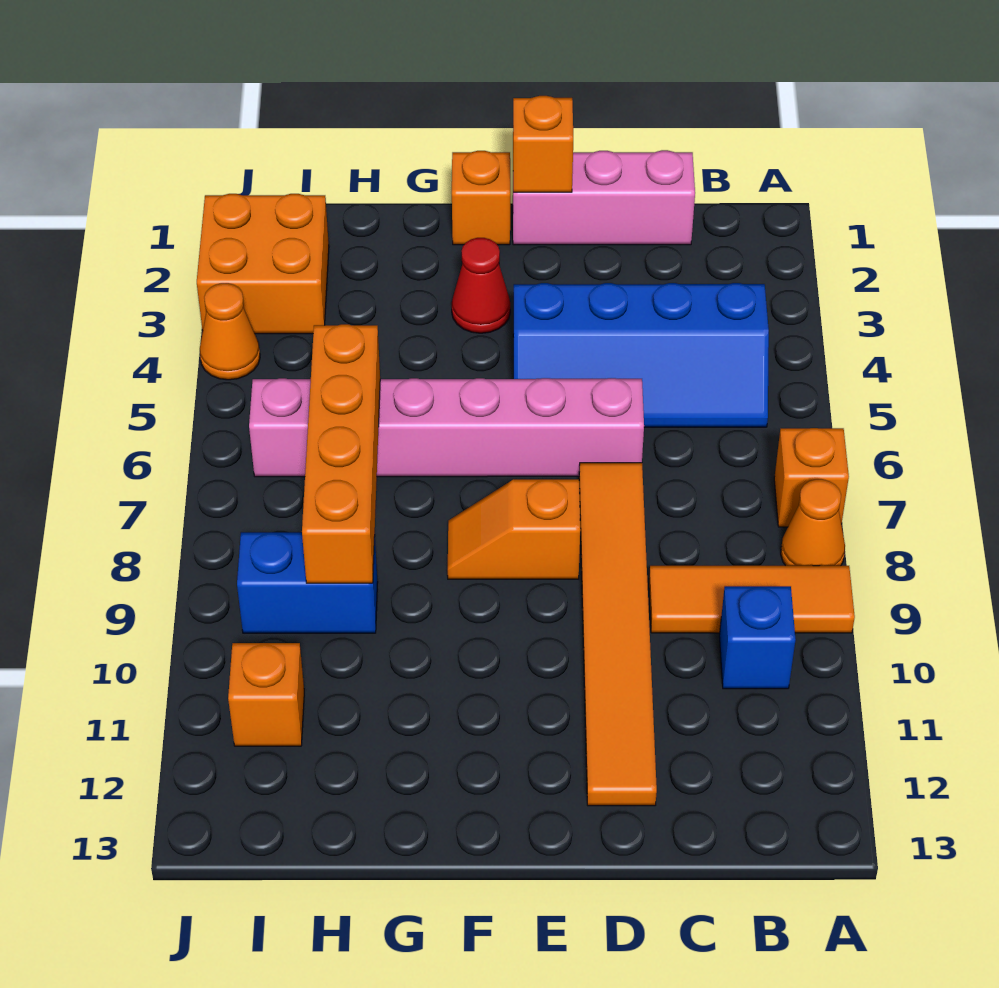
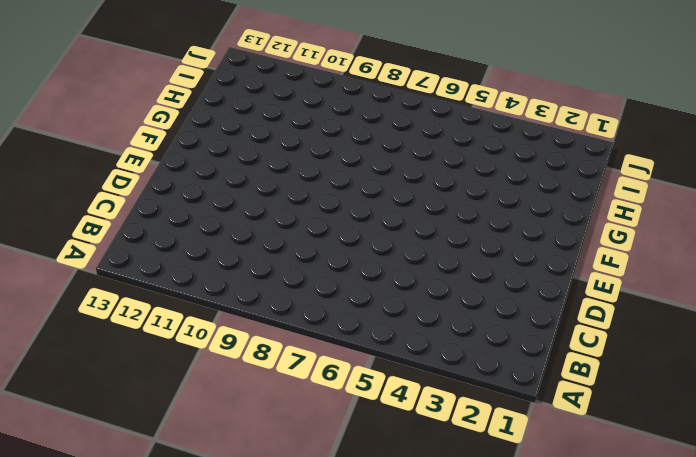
none -> orange brick A7 level 1
none -> orange cone A8 level 1
none -> orange tile A9:C9 level 1

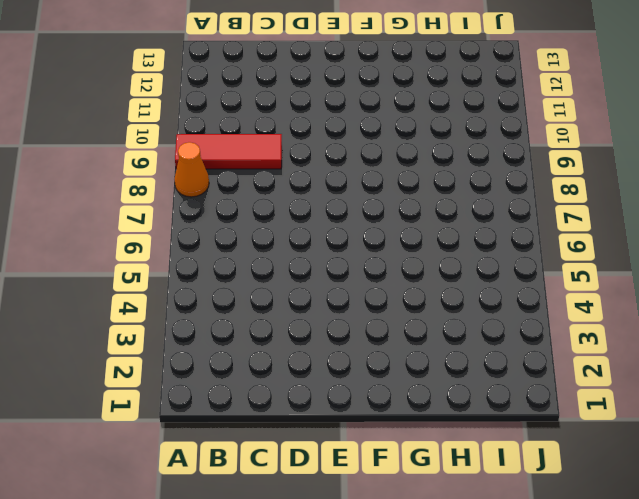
red tile A9:C9 level 1 -> orange tile A9:C9 level 1
none -> orange brick A7 level 1
none -> blue slope B4:E5 level 1 top 4
none -> blue brick B10 level 1

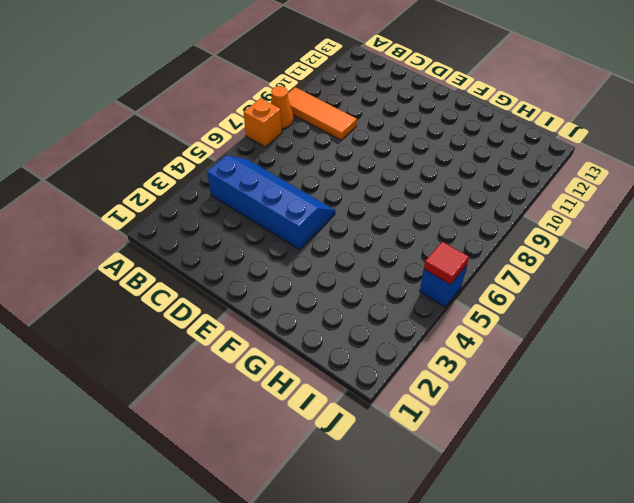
blue brick J5 level 1 -> blue brick B10 level 1
red tile J5 level 2 -> none
none -> pink brick C1:E1 level 1
none -> pink brick D6:I6 level 1
none -> orange tile D7:D12 level 1

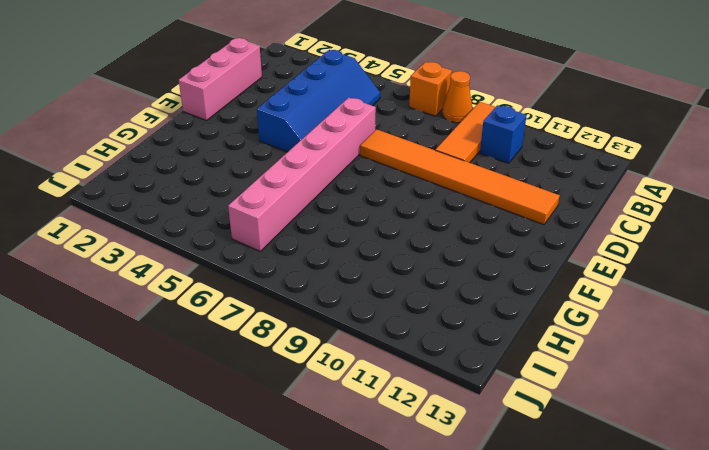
none -> orange slope E8:F8 level 1 top E
none -> orange brick F1 level 1
none -> red cone F3 level 1

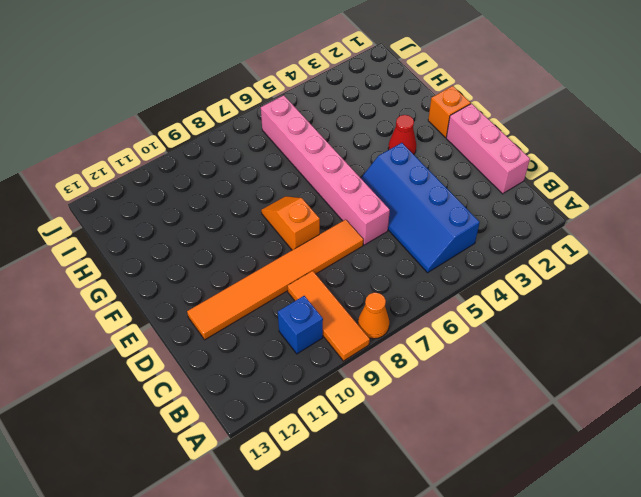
none -> orange brick A7 level 1
none -> blue brick H9:I9 level 1
none -> orange brick I2:J3 level 1

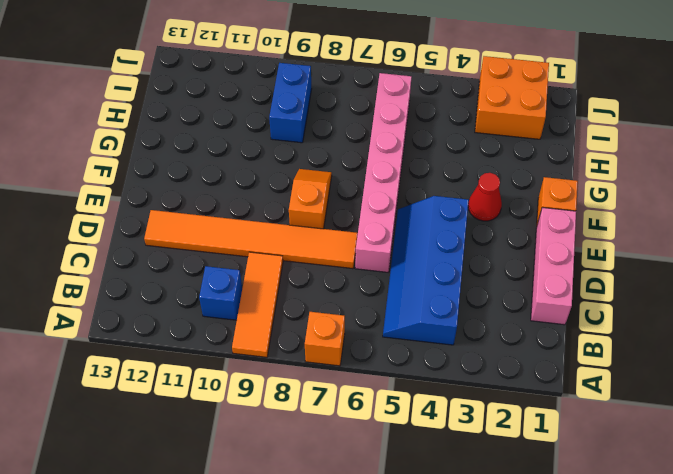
none -> orange cone A8 level 1
none -> orange brick I11 level 1
none -> orange cone J4 level 1

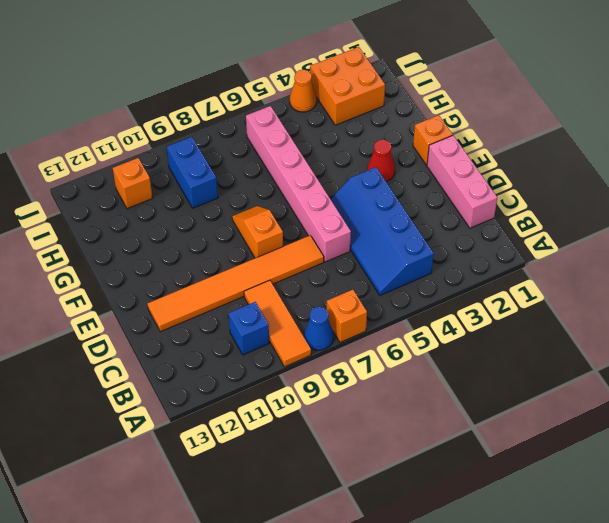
blue cone A8 level 1 -> orange cone A8 level 1
none -> orange brick E1 level 2
none -> orange brick H6:H9 level 2

